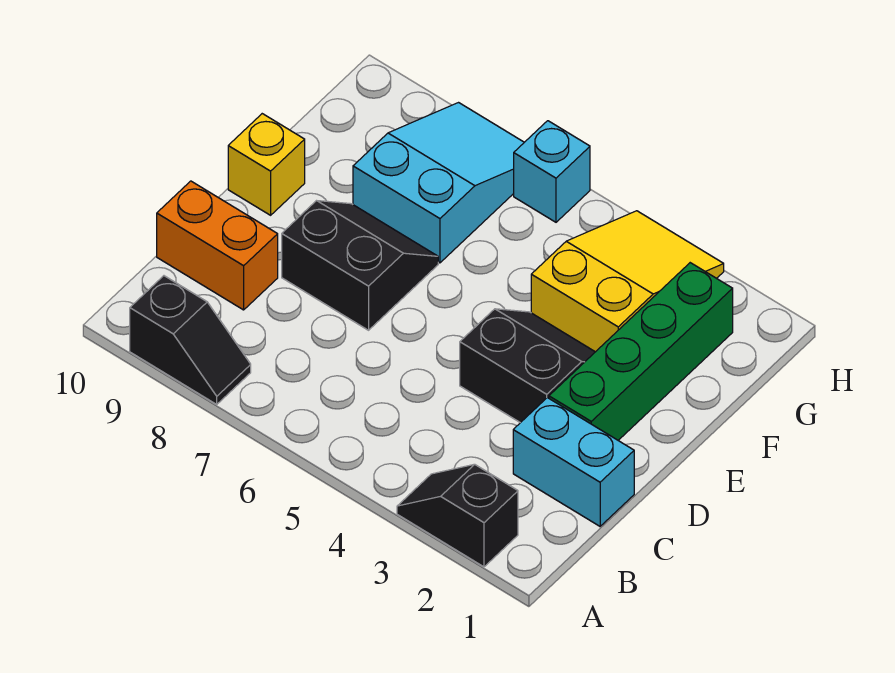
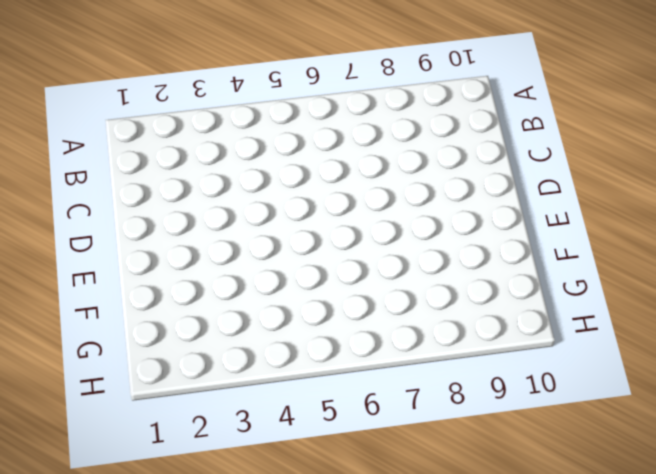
none -> black slope A2:A3 level 1 top 2
none -> black slope A8:A9 level 1 top 9

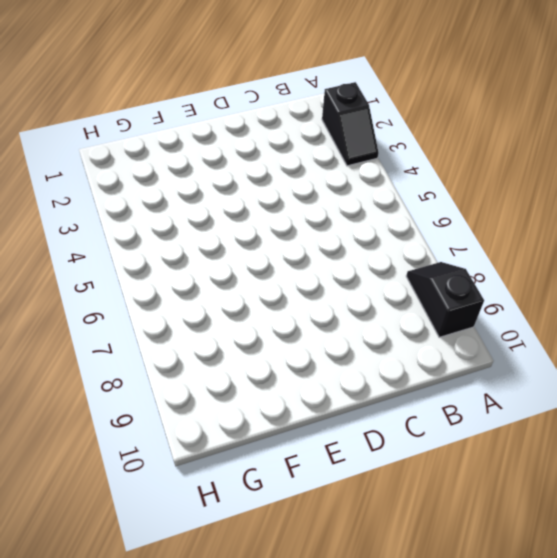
none -> cyan brick C1:C2 level 1
none -> orange brick C9:C10 level 1

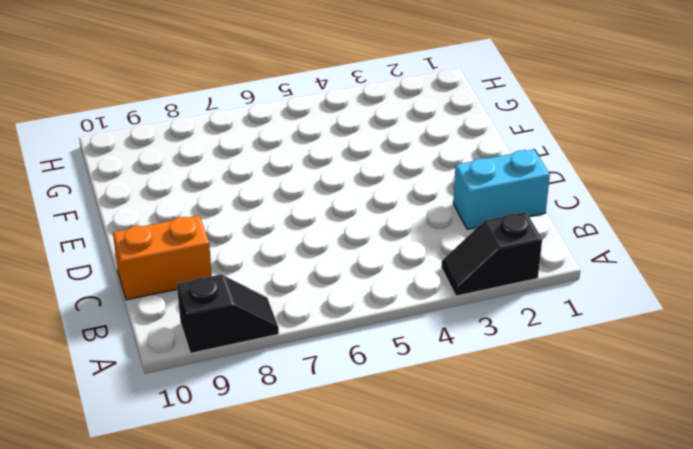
none -> green brick D2:G2 level 1
none -> black slope D3:E4 level 1 top D

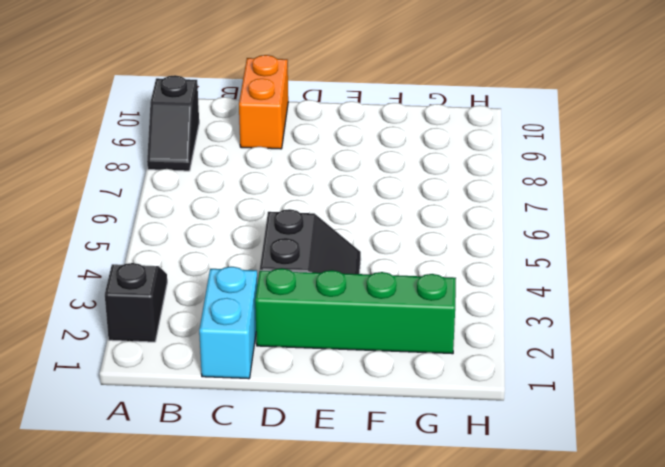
none -> black slope D7:E8 level 1 top D
none -> yellow brick E10 level 1

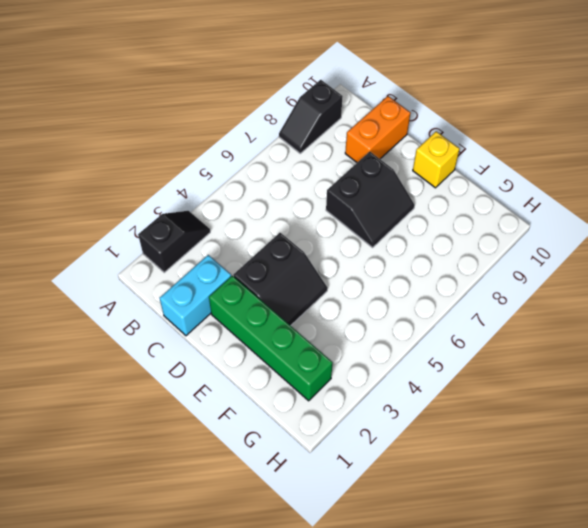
none -> yellow slope F3:H4 level 1 top F
none -> cyan slope F7:H8 level 1 top F

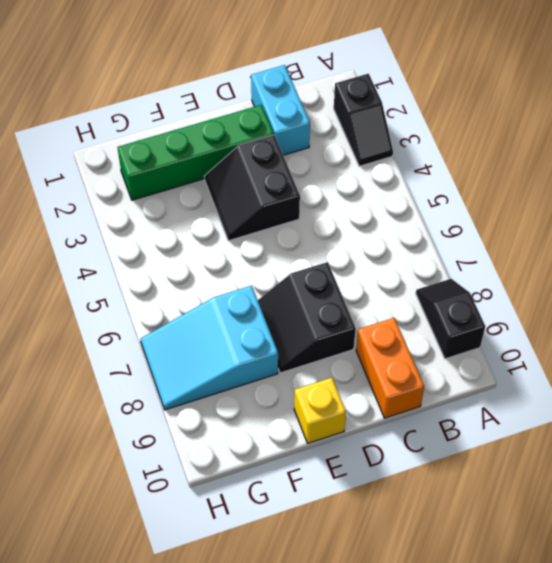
none -> yellow slope F3:H4 level 1 top F
none -> cyan brick H6 level 1

